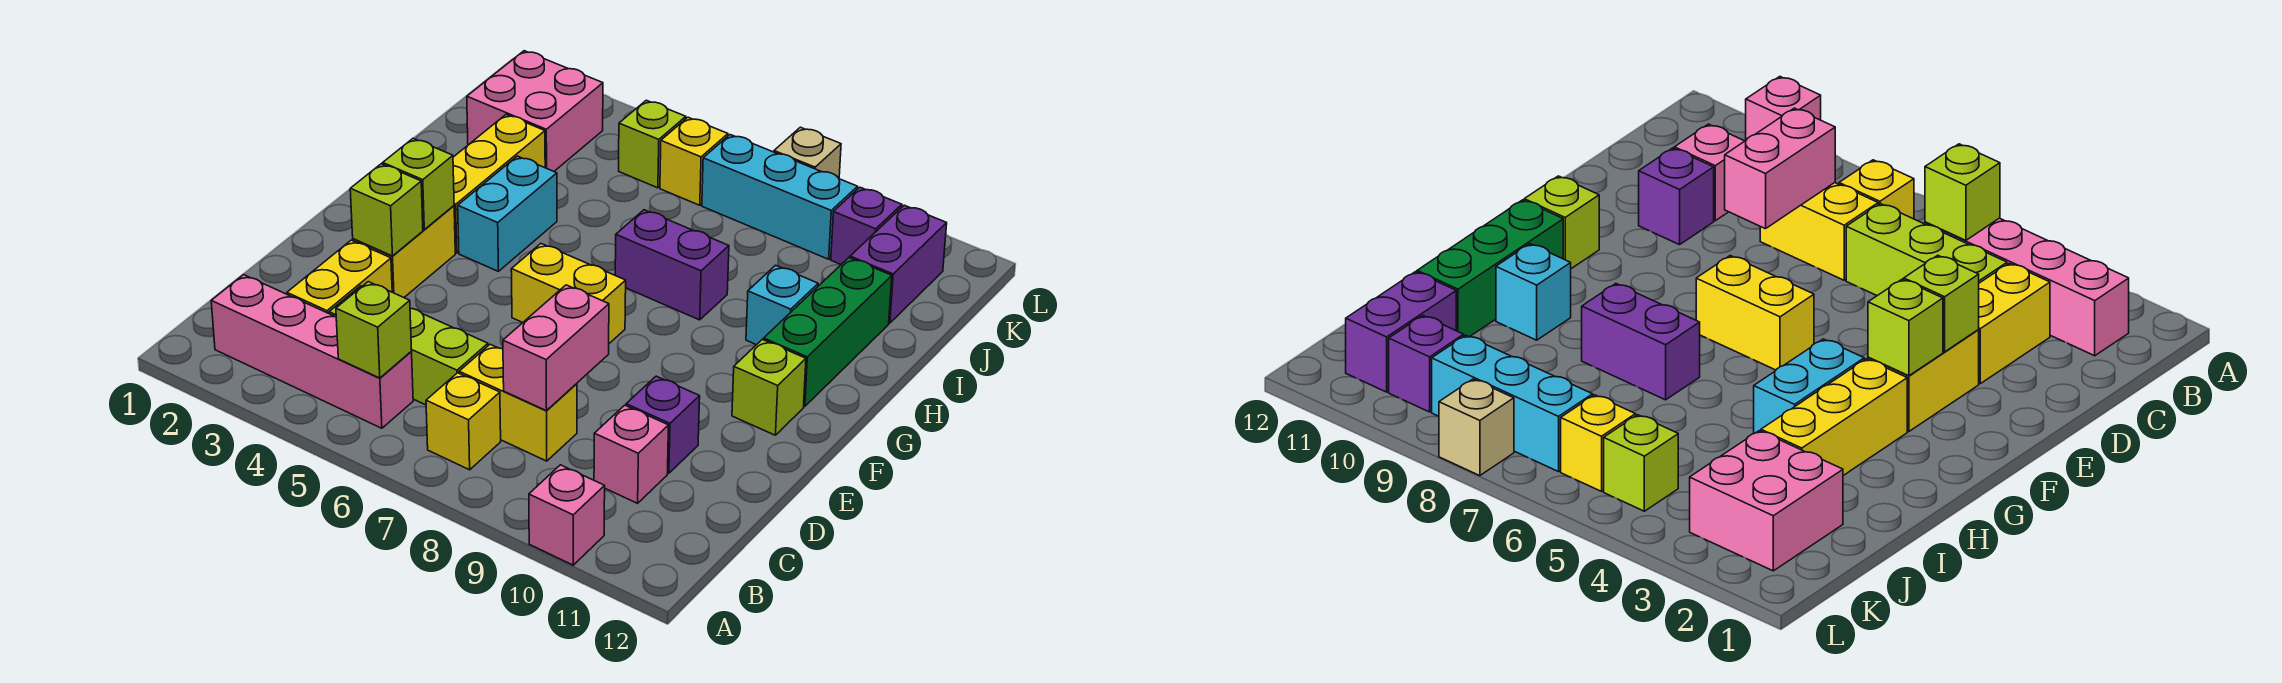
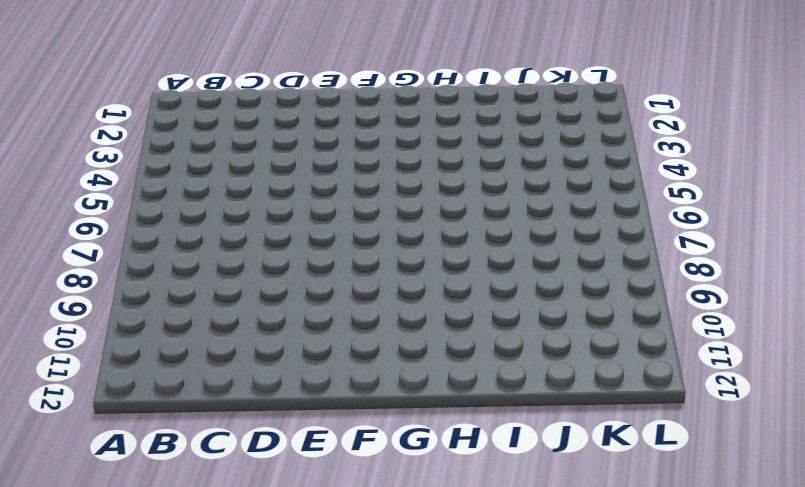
none -> pink brick A10 level 1
none -> pink brick B2:B5 level 1
none -> yellow brick B7 level 1

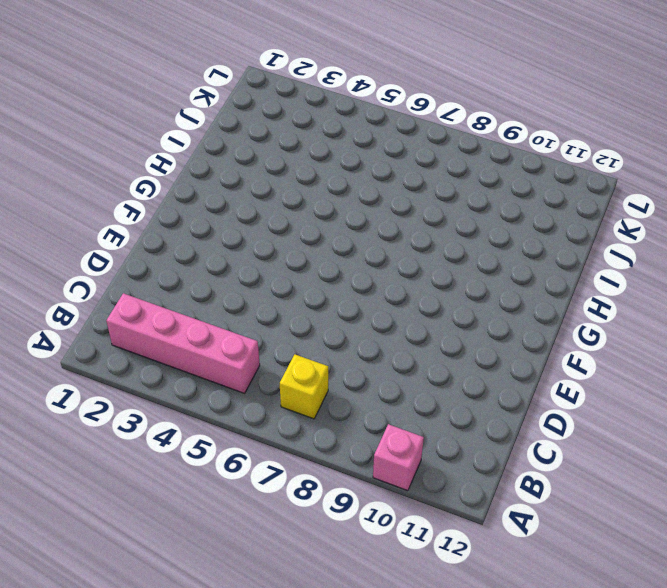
none -> yellow brick C3:D3 level 1
none -> lime brick C4:C6 level 1
none -> yellow brick C7:C8 level 1

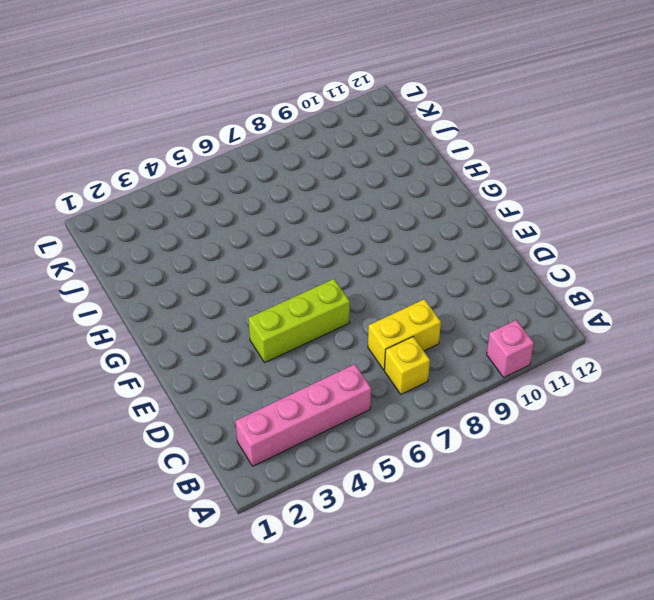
lime brick E4:E6 level 1 -> lime brick C4:C6 level 1
none -> yellow brick C3:D3 level 1
none -> pink brick C10 level 1
none -> purple brick D10 level 1

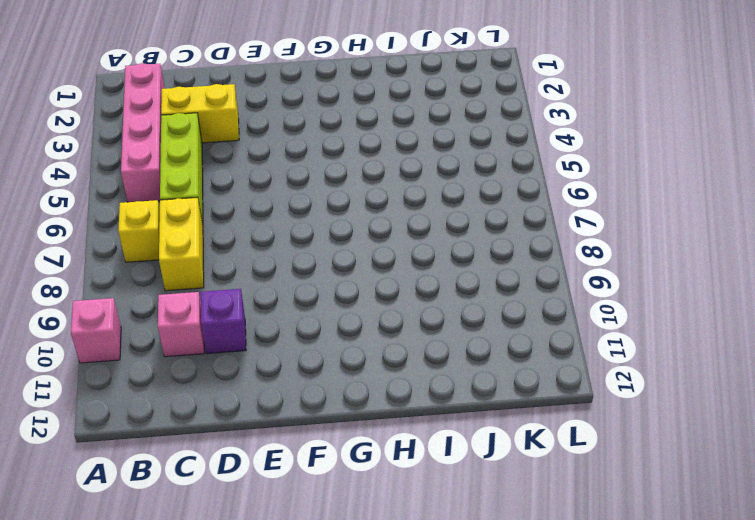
none -> yellow brick E3:F3 level 1
none -> yellow brick F6:F7 level 1
none -> lime brick F11 level 1

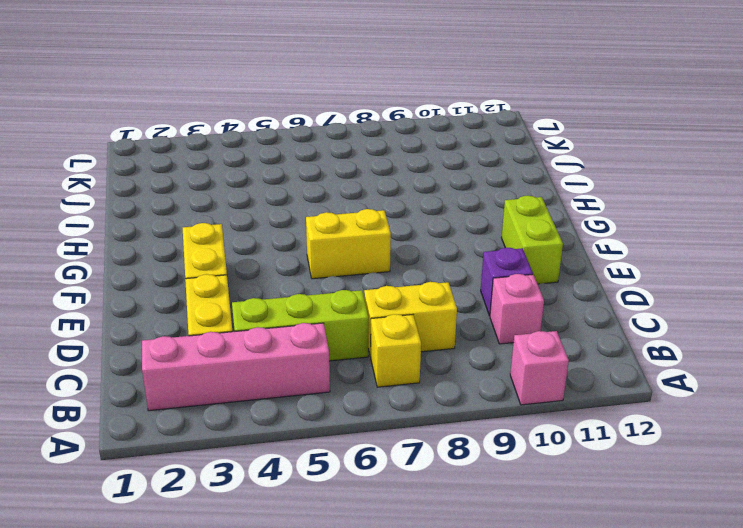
lime brick E11:F11 level 1 -> lime brick F11 level 1
none -> yellow brick G3:I3 level 1
none -> cyan brick G4:H4 level 1
none -> green brick G11:I11 level 1

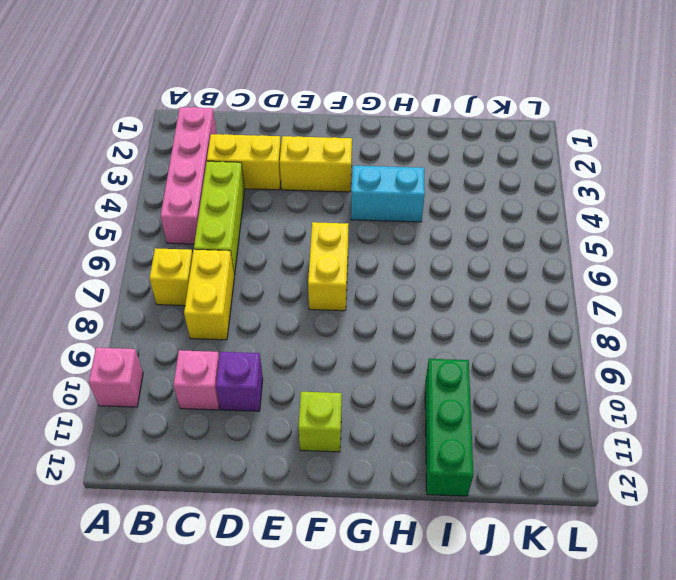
green brick I10:I12 level 1 -> green brick G11:I11 level 1
none -> yellow brick G3:I3 level 1
none -> purple brick H7:H8 level 1
none -> cyan brick H10 level 1

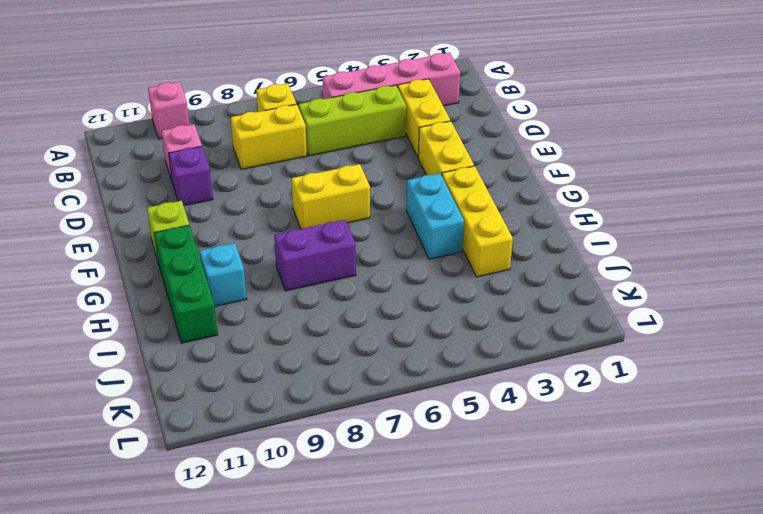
none -> pink brick J2:K3 level 1
none -> purple brick J11:K11 level 1
none -> lime brick K5 level 1

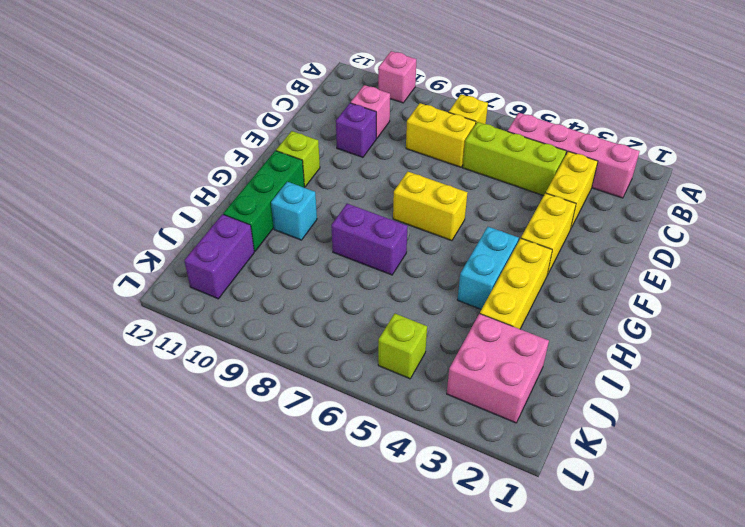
none -> yellow brick K6 level 1
none -> cyan brick K7:K9 level 1
none -> purple brick K10 level 1

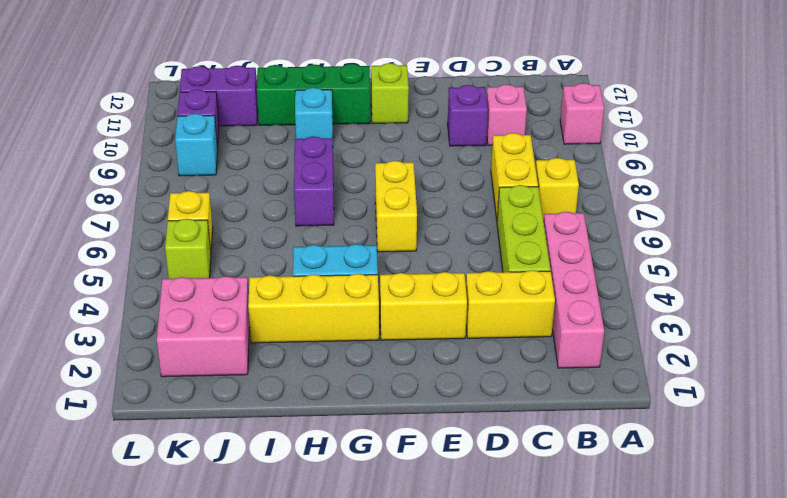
cyan brick K9 level 1 -> cyan brick K7:K9 level 1
none -> tan brick L8 level 1
none -> lime brick B5 level 2
none -> pink brick C8:D8 level 2

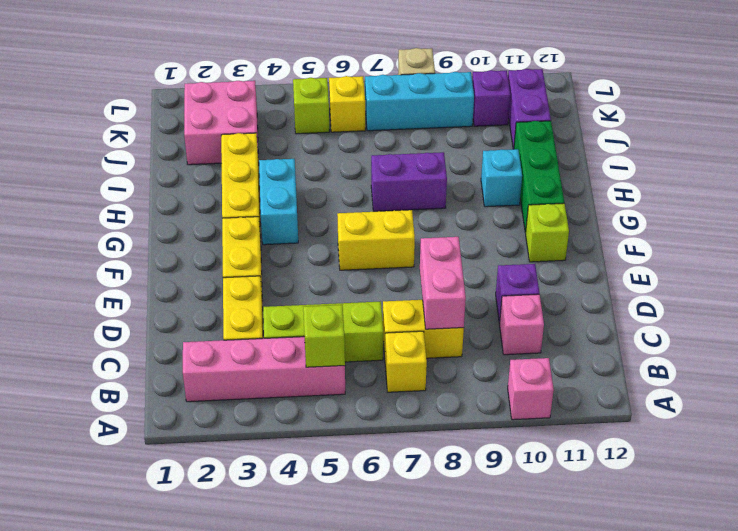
none -> lime brick E3 level 2
none -> lime brick F3 level 2

